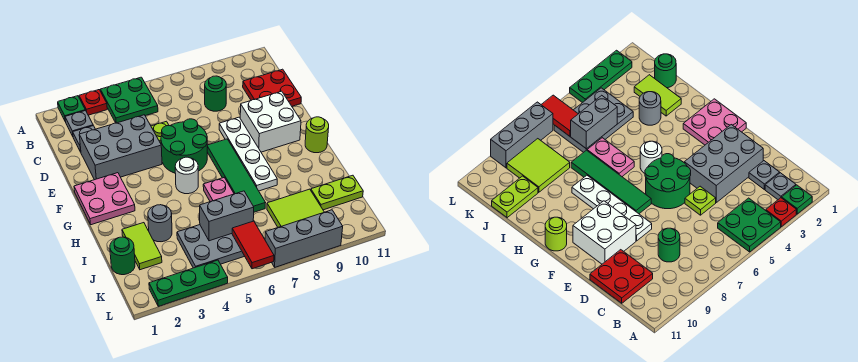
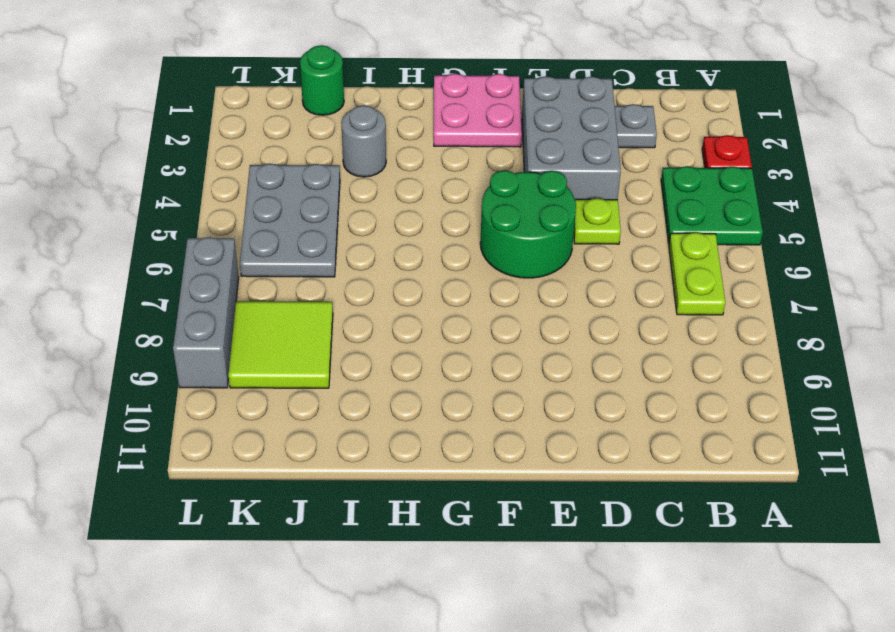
lime plate B6:B7 level 1 -> lime plate J10:J11 level 1
none -> green plate A2 level 1
none -> grey plate B2 level 1
none -> green round brick C8 level 1

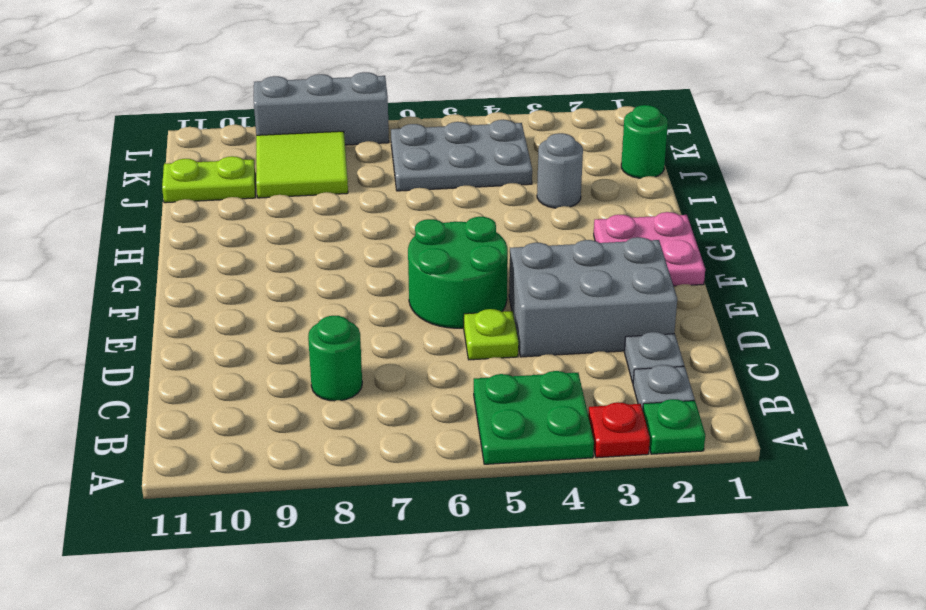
none -> red plate C10:D11 level 1
none -> white plate E8:H8 level 1
none -> white brick E9:F10 level 1

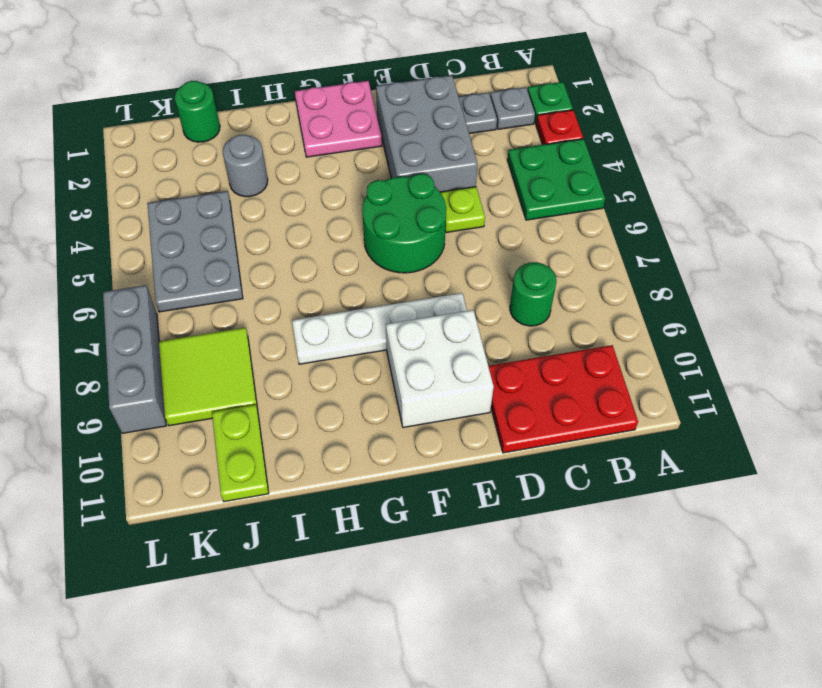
red plate B10:D11 level 1 -> red plate C10:D11 level 1
none -> green tile F7:I7 level 1
none -> white round brick G5 level 1
none -> lime round brick G11 level 1

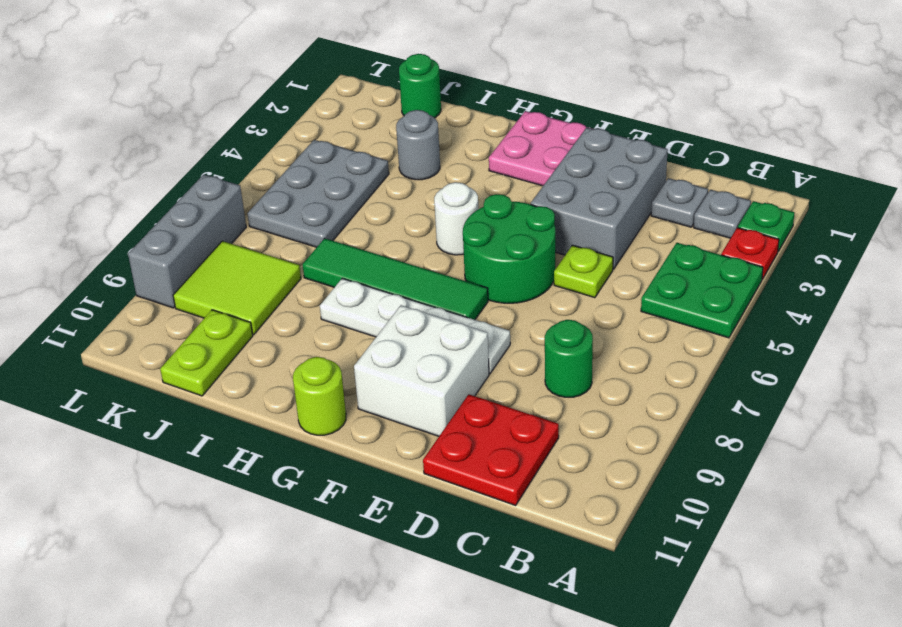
none -> pink plate H6:I6 level 1
none -> lime tile I2:J2 level 1
none -> green plate L2:L4 level 1

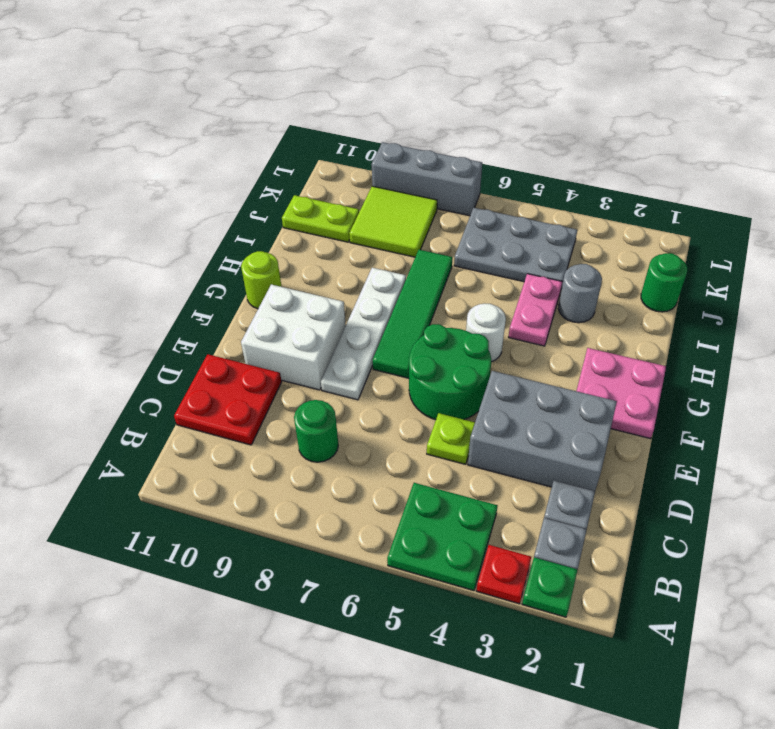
pink plate H4:I4 level 1 -> pink plate H6:I6 level 1
none -> lime tile I2:J2 level 1
none -> green plate L2:L4 level 1
none -> grey brick J5:J6 level 2

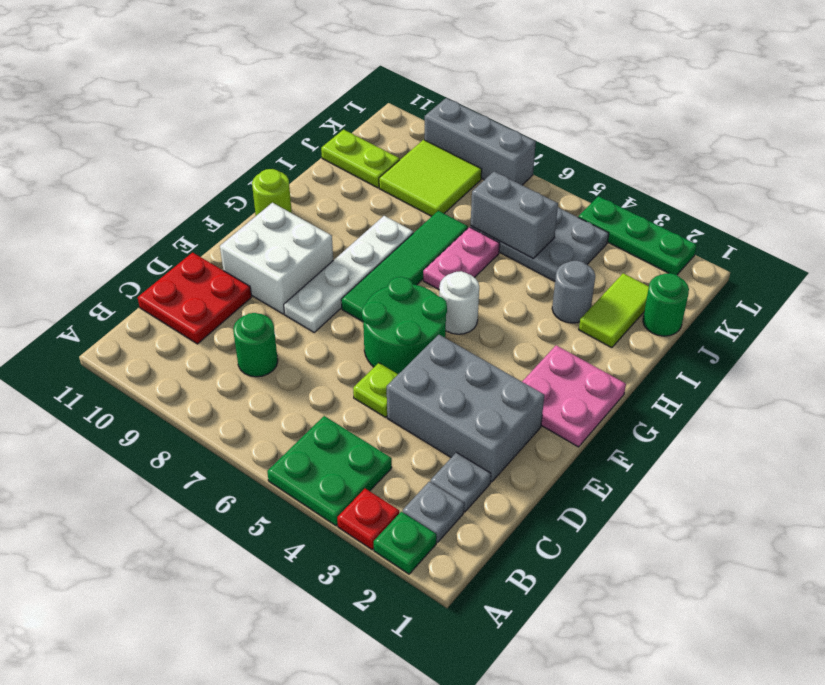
none -> red tile K6:L6 level 2

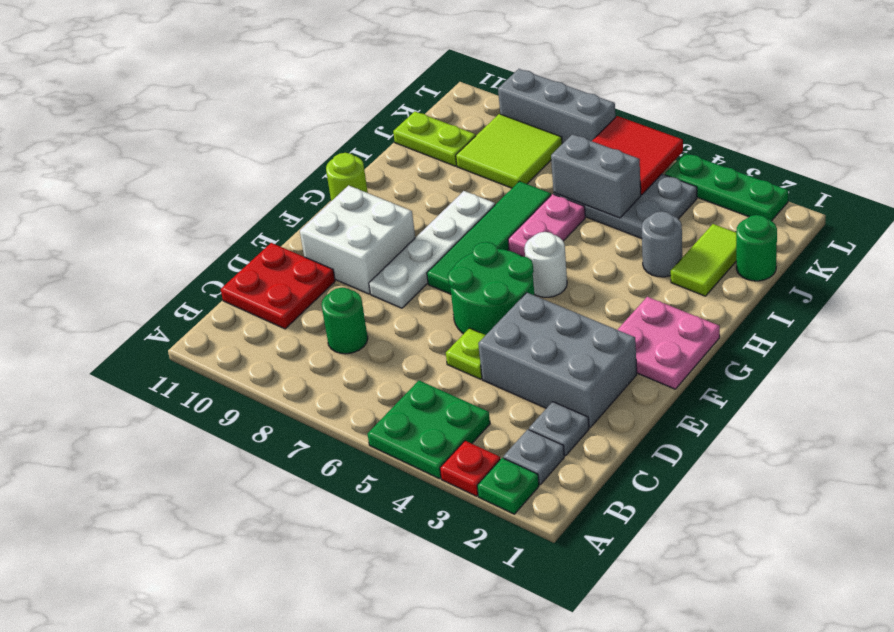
red tile K5:L6 level 2 -> red tile K6:L6 level 2

